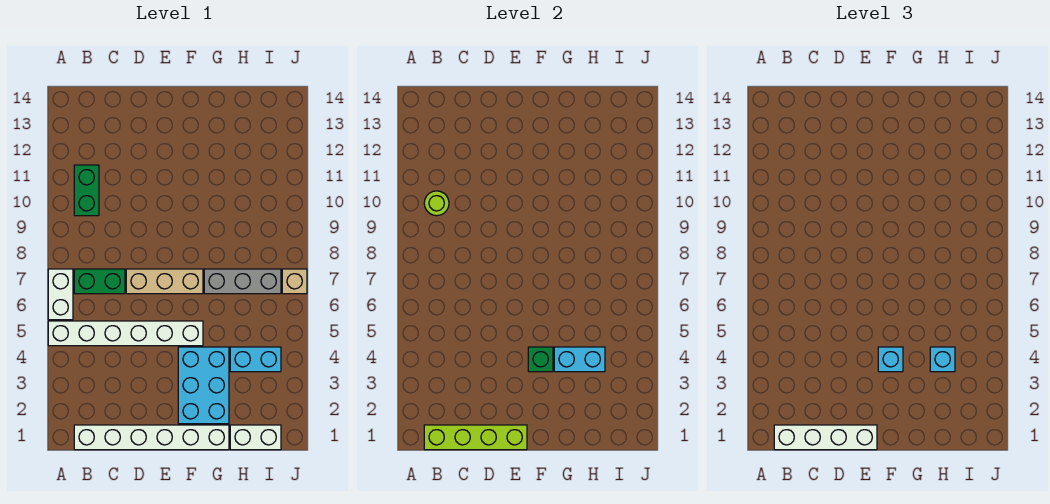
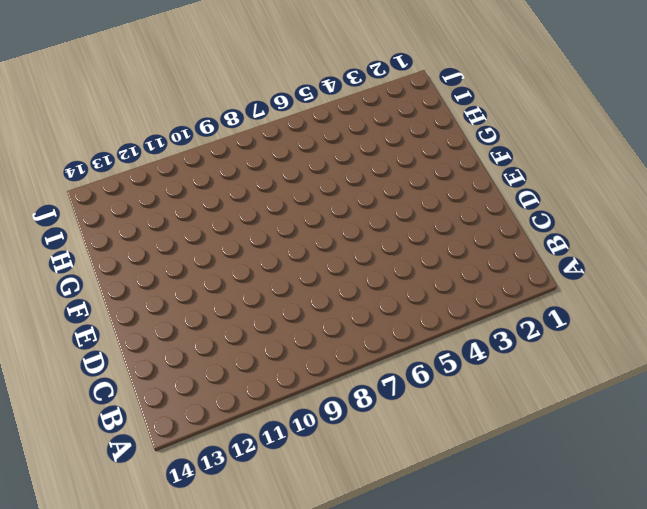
none -> white brick A5:F5 level 1
none -> white brick A6:A7 level 1
none -> white brick B1:G1 level 1

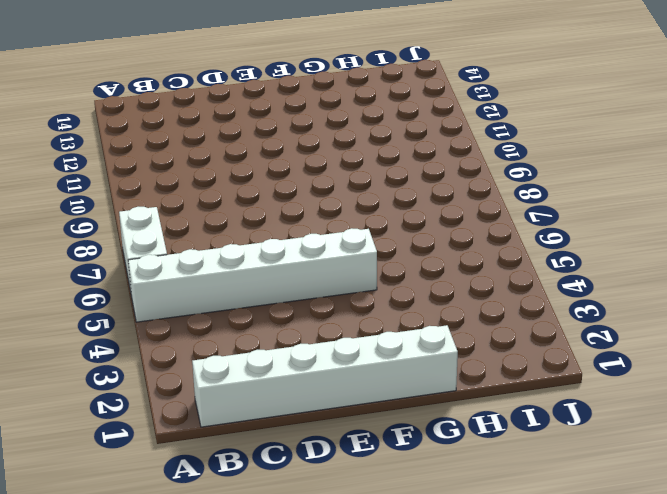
none -> green brick B7:C7 level 1
none -> green brick B10:B11 level 1
none -> tan brick D7:F7 level 1

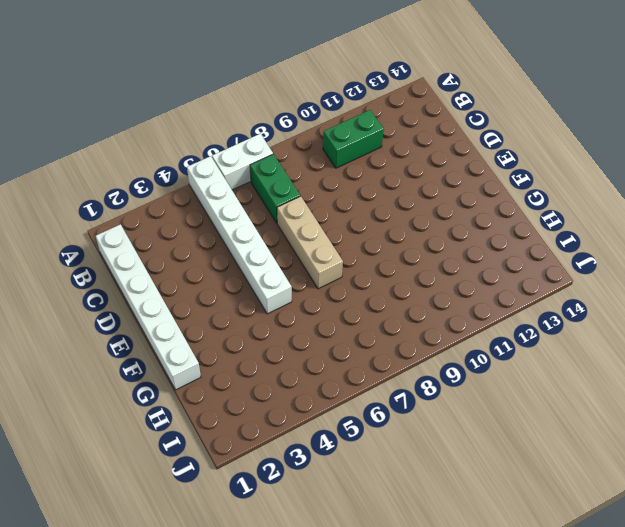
none -> cyan brick F2:G4 level 1
none -> grey brick G7:I7 level 1
none -> white brick H1:I1 level 1

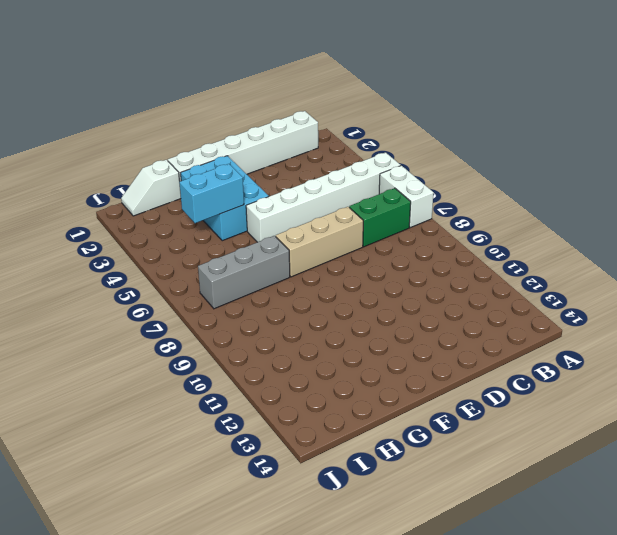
white slope H1:I1 level 1 top H -> white brick H1:I1 level 1
none -> green brick B10:B11 level 1
none -> cyan brick H4:I4 level 1
none -> tan brick J7 level 1

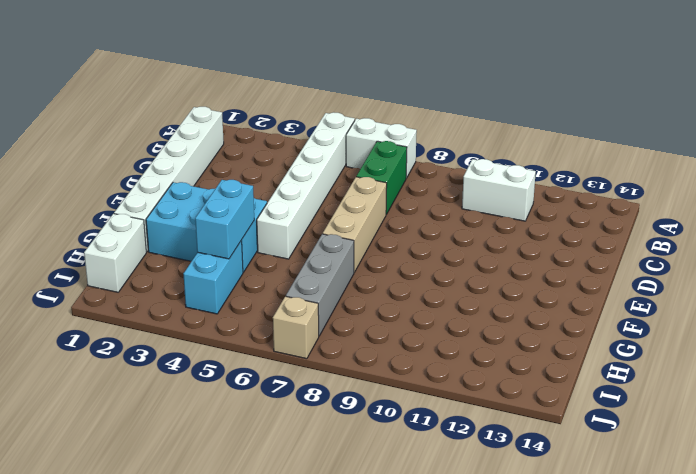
white brick B10:B11 level 1 -> green brick B10:B11 level 1
none -> lime brick B1:E1 level 2
none -> lime round brick B10 level 2
none -> green brick F4 level 2

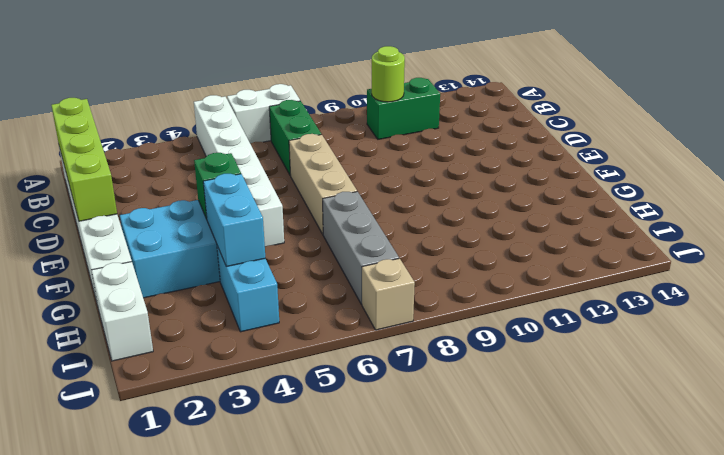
none -> white brick B1:E1 level 3
none -> cyan brick F4 level 3
none -> cyan brick H4 level 3

